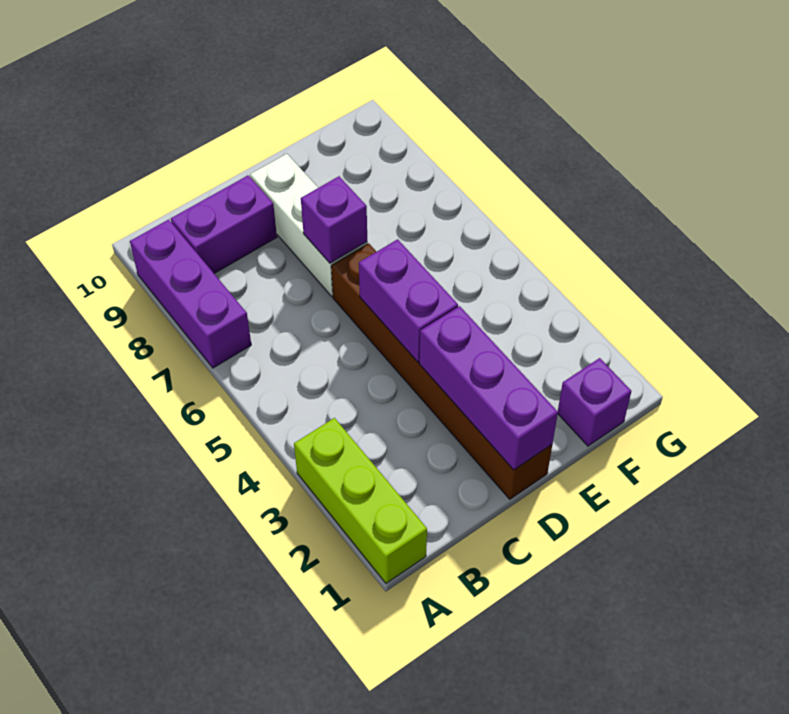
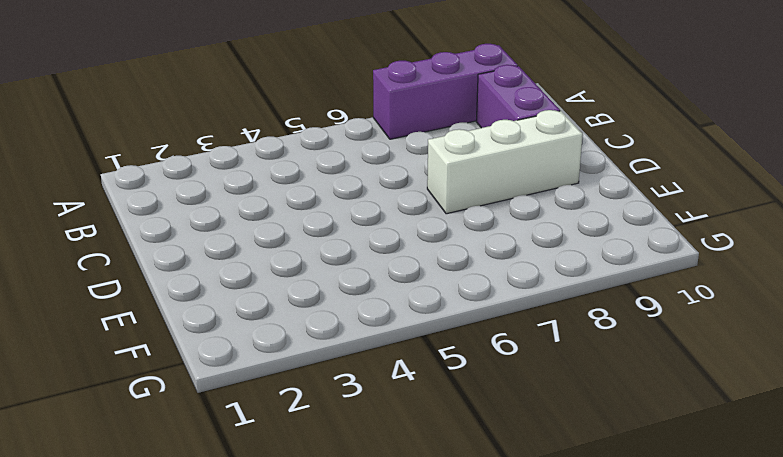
none -> lime brick A1:A3 level 1
none -> brown brick D1:D6 level 1

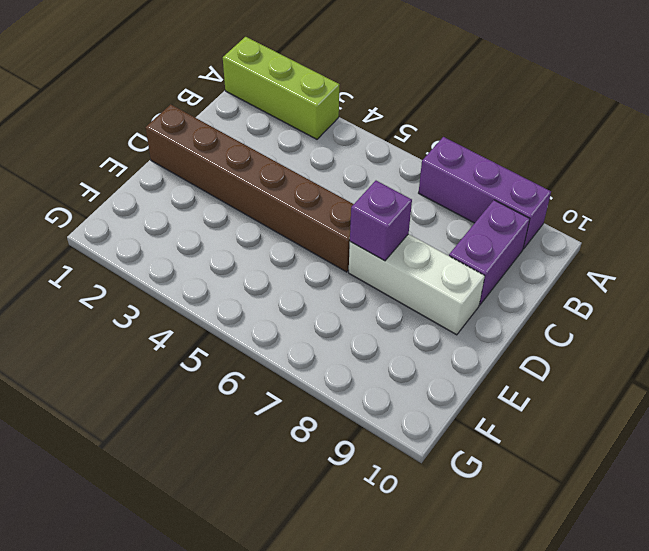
none -> purple brick F1 level 1
none -> purple brick D1:D3 level 2

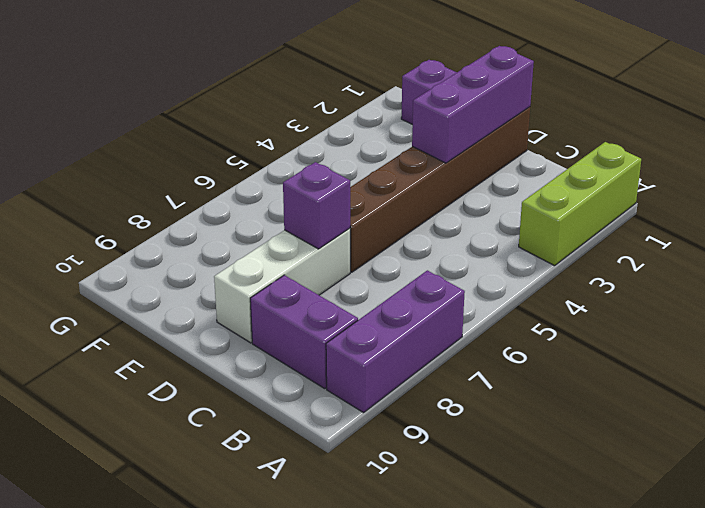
none -> purple brick D4:D5 level 2

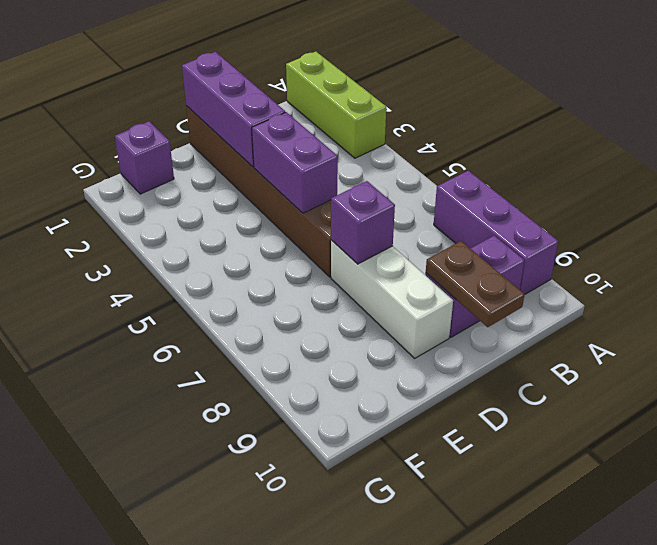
brown plate C9:C10 level 2 -> none

